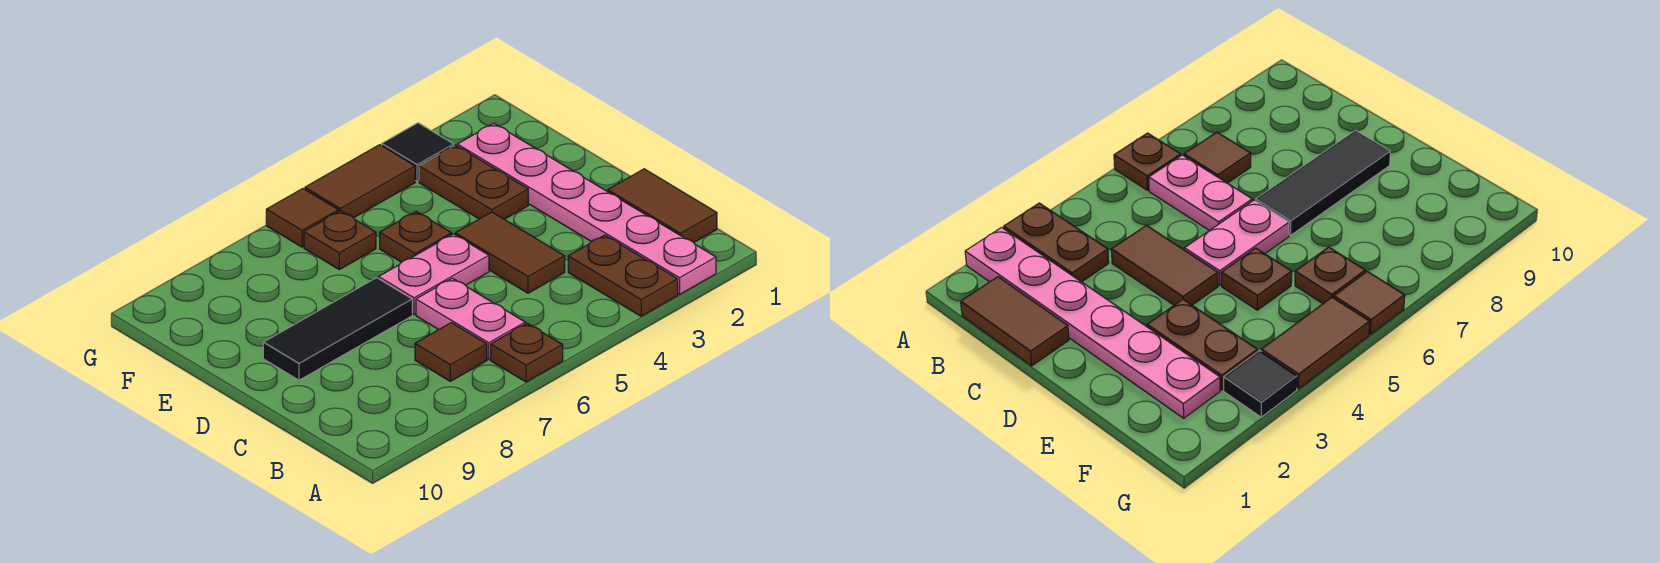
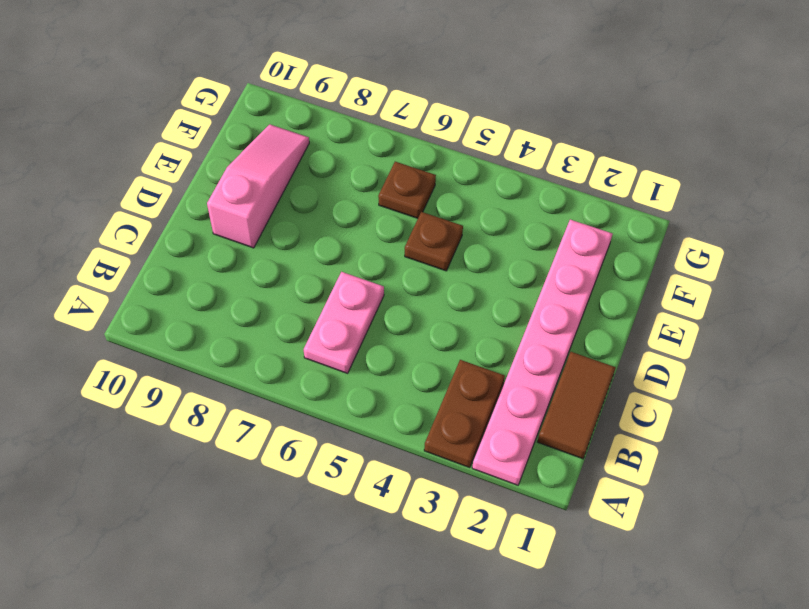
pink slope D9:F9 level 1 top D -> black tile D7:D9 level 1
none -> brown plate A6 level 1
none -> brown tile B7 level 1
none -> brown tile C4:D4 level 1

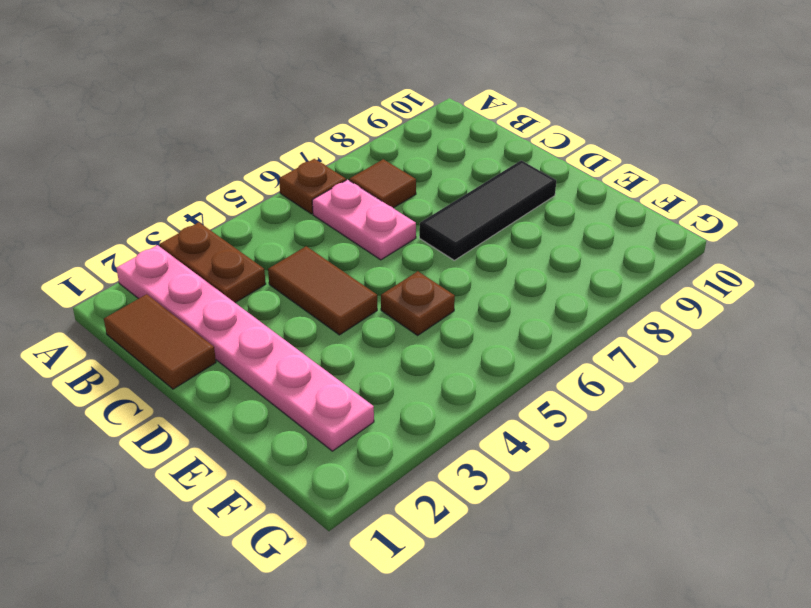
none -> pink plate D5:D6 level 1
none -> brown plate E3:F3 level 1
none -> brown plate F6 level 1

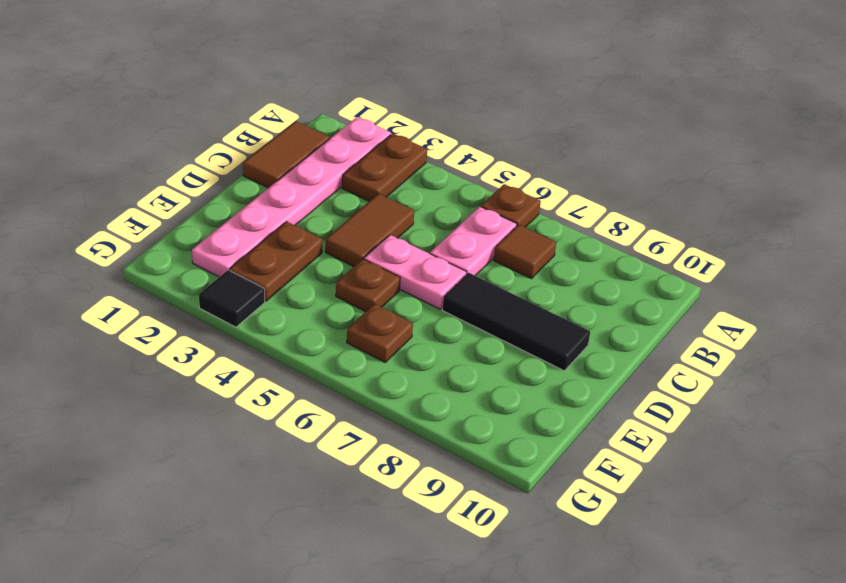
none -> brown tile G4:G5 level 1
none -> brown tile G6 level 1

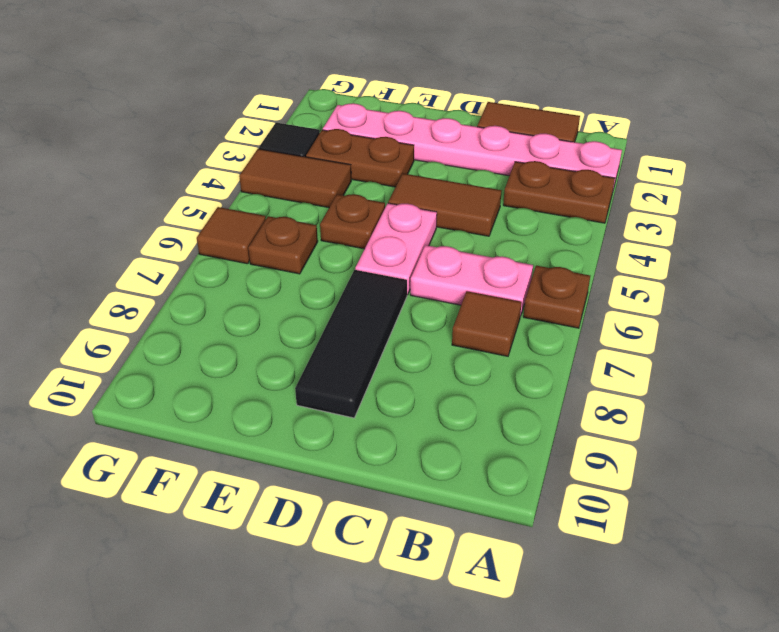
brown tile F4:G4 level 1 -> brown tile G4:G5 level 1

